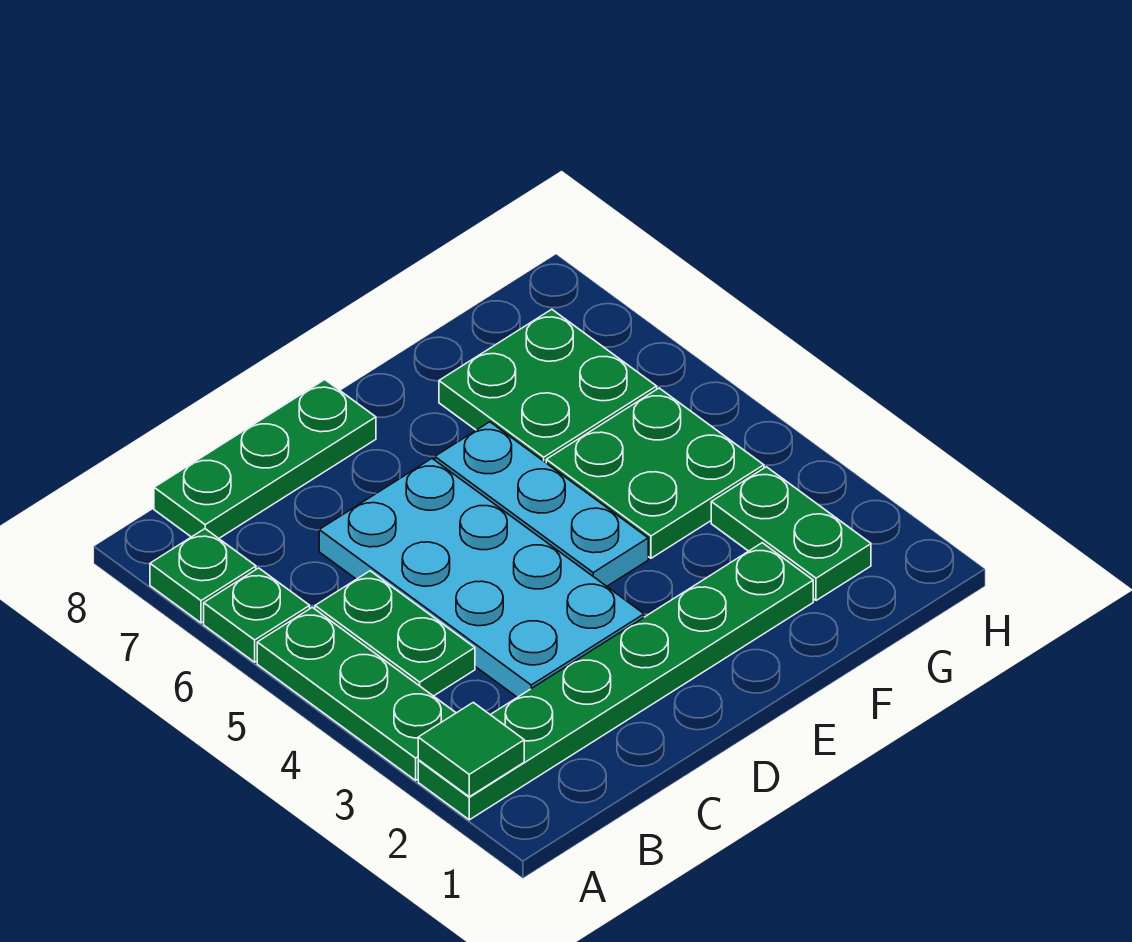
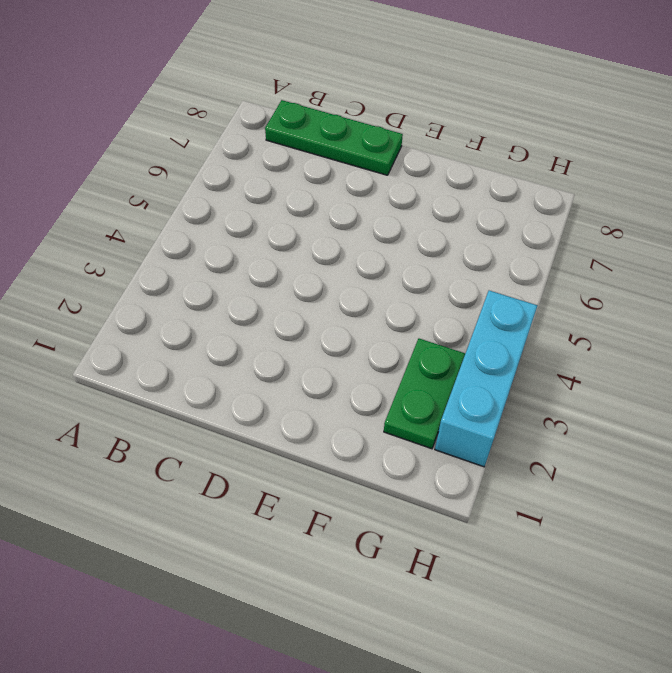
cyan brick H2:H4 level 1 -> none
none -> green plate A2:F2 level 1
none -> green plate A3:A5 level 1
none -> green plate A6 level 1

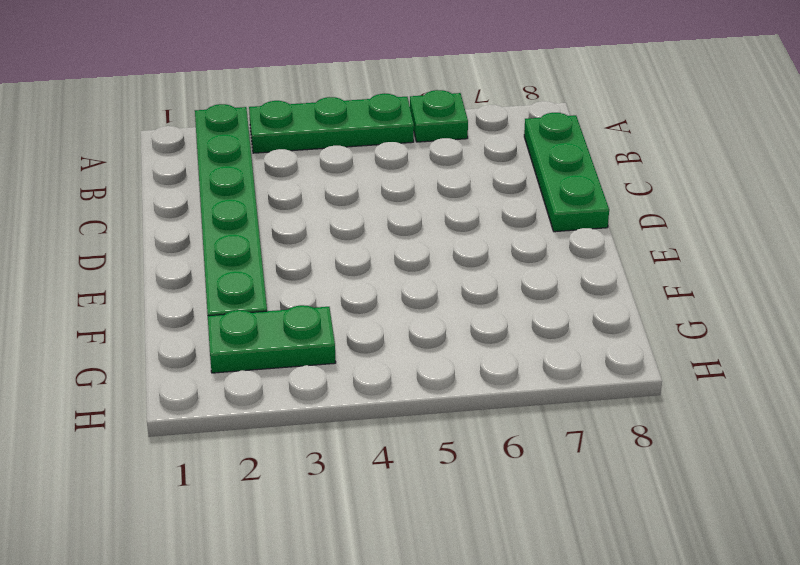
none -> green plate A7 level 1
none -> green plate B4:B5 level 1
none -> cyan plate C3:D6 level 1

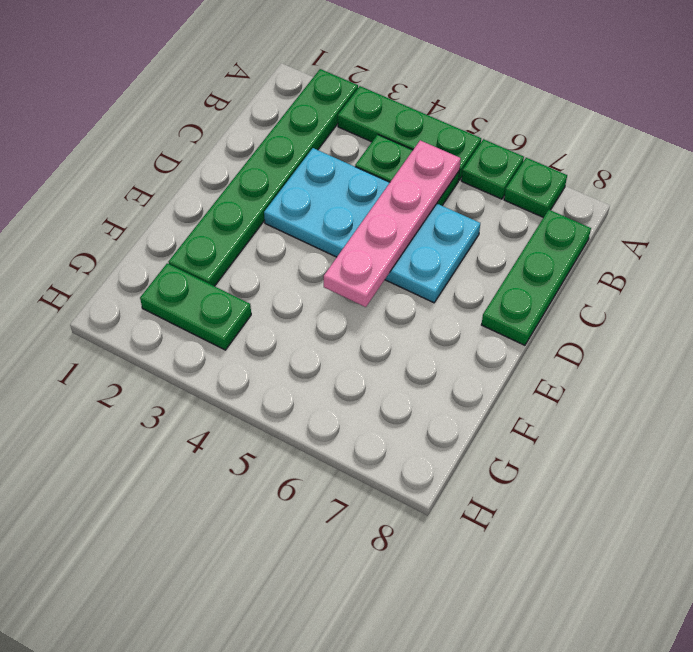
pink plate B5:E5 level 2 -> none
none -> cyan plate E4:E6 level 1
none -> green plate F4:G5 level 1
none -> green plate F6:G7 level 1

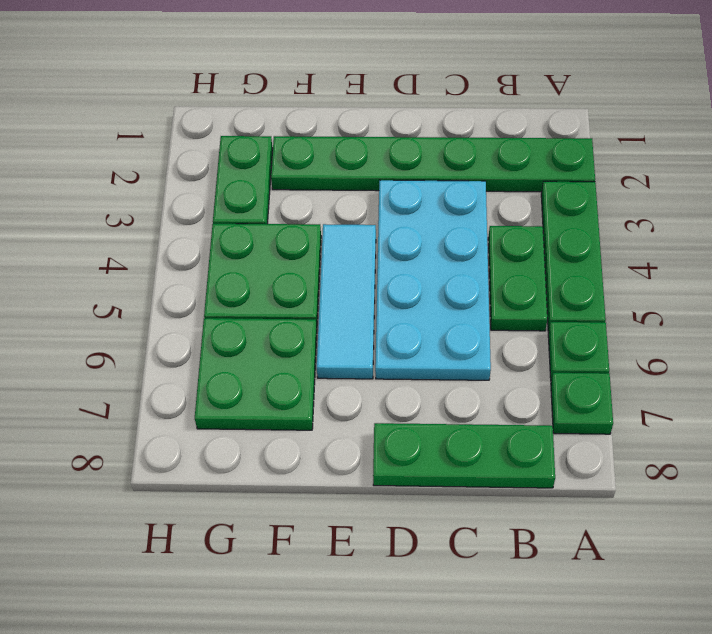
cyan tile E4:E6 level 1 -> cyan plate E4:E6 level 1
none -> green tile A2 level 2

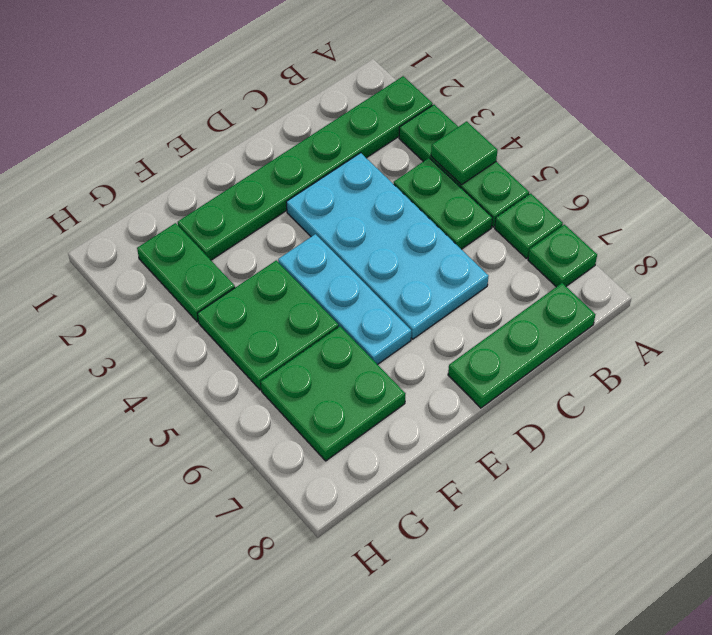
green tile A4 level 2 -> green tile A2 level 2

